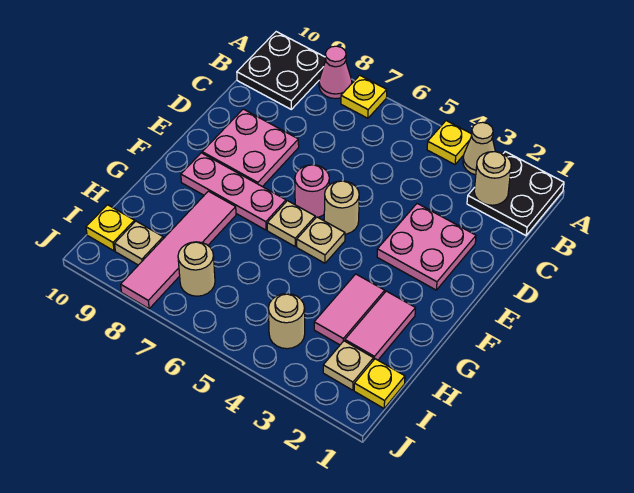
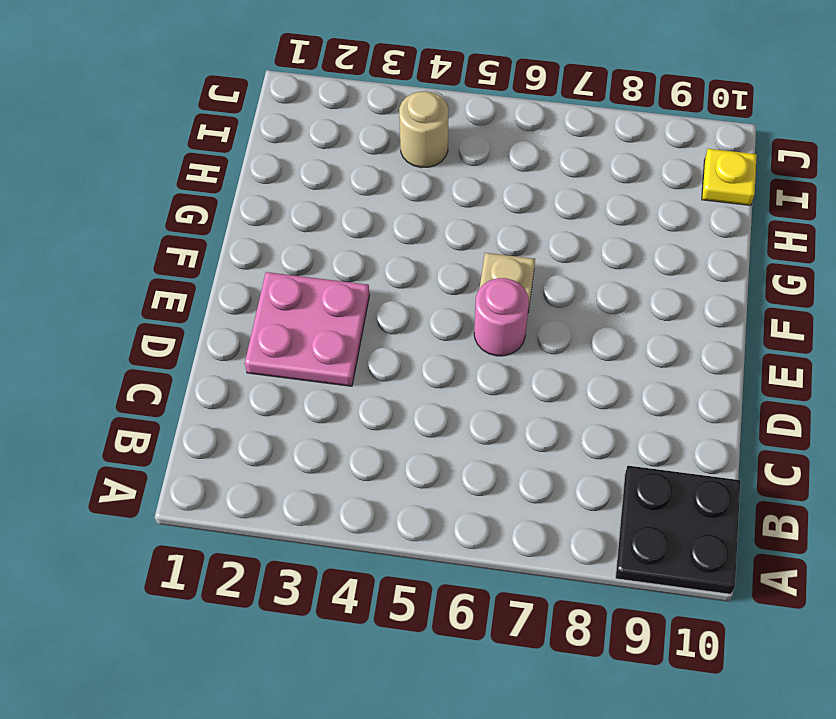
none -> black plate A1:B2 level 1
none -> tan cone A3 level 1
none -> yellow plate A4 level 1

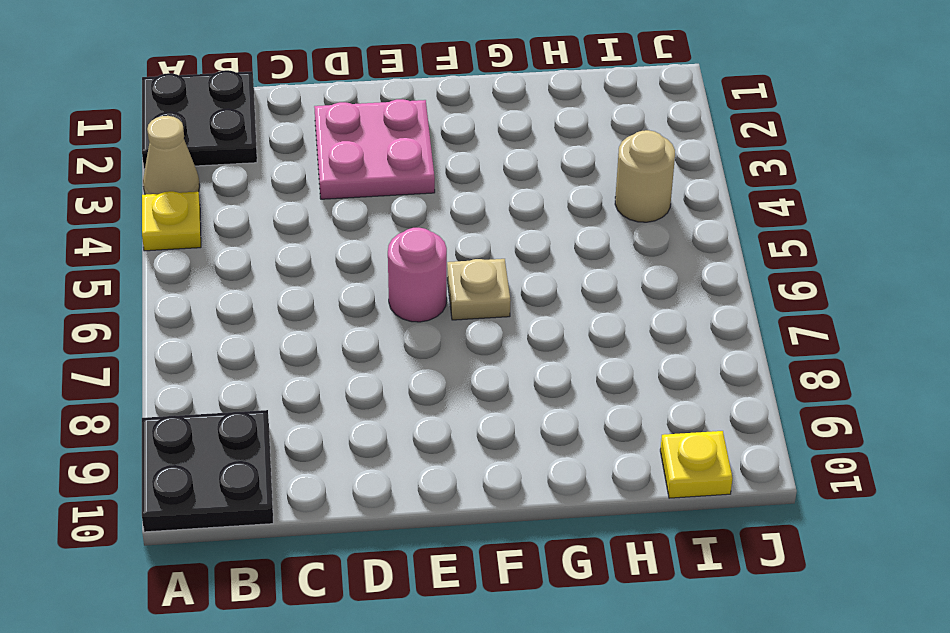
none -> yellow plate A7 level 1
none -> pink cone A8 level 1
none -> pink plate D8:E9 level 1

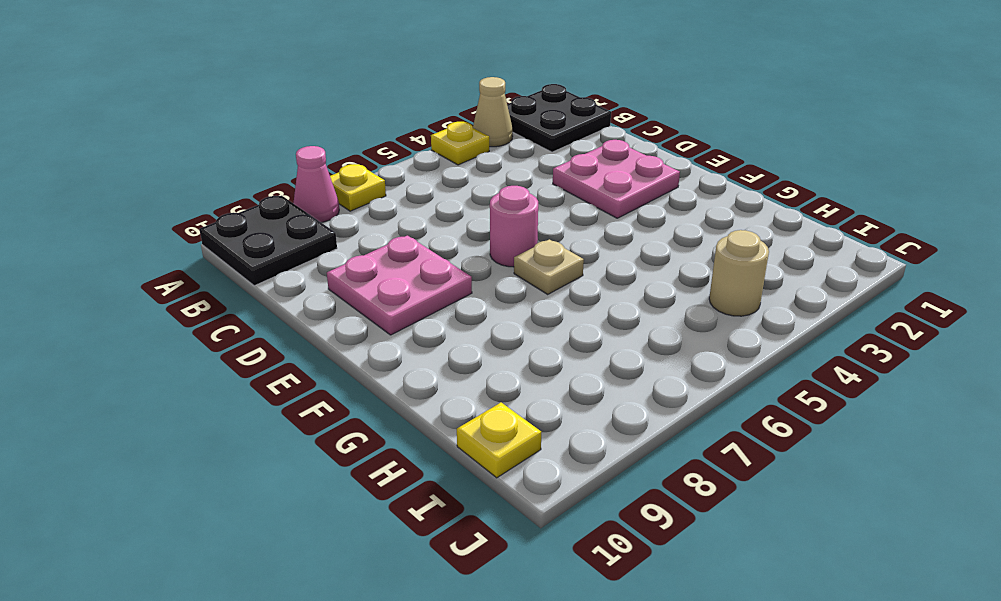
none -> tan round brick E5 level 1
none -> tan plate F5 level 1
none -> pink plate F7:F9 level 1

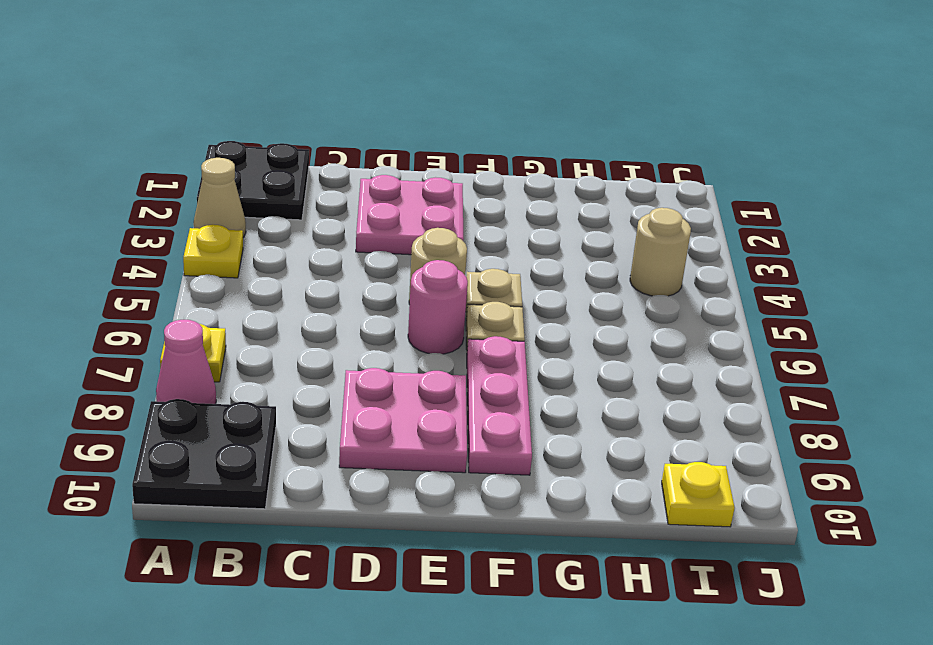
none -> pink tile G2:H2 level 1
none -> pink tile G3:H3 level 1
none -> pink tile G8:J8 level 1

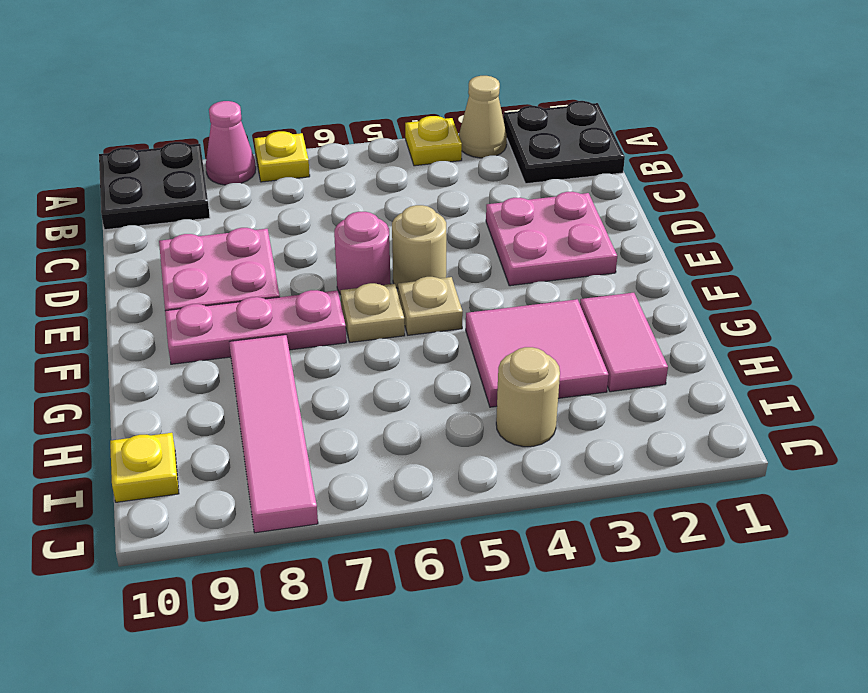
pink tile G3:H4 level 1 -> pink tile G3:H3 level 1
none -> yellow plate I1 level 1
none -> tan plate I2 level 1
none -> tan round brick I7 level 1

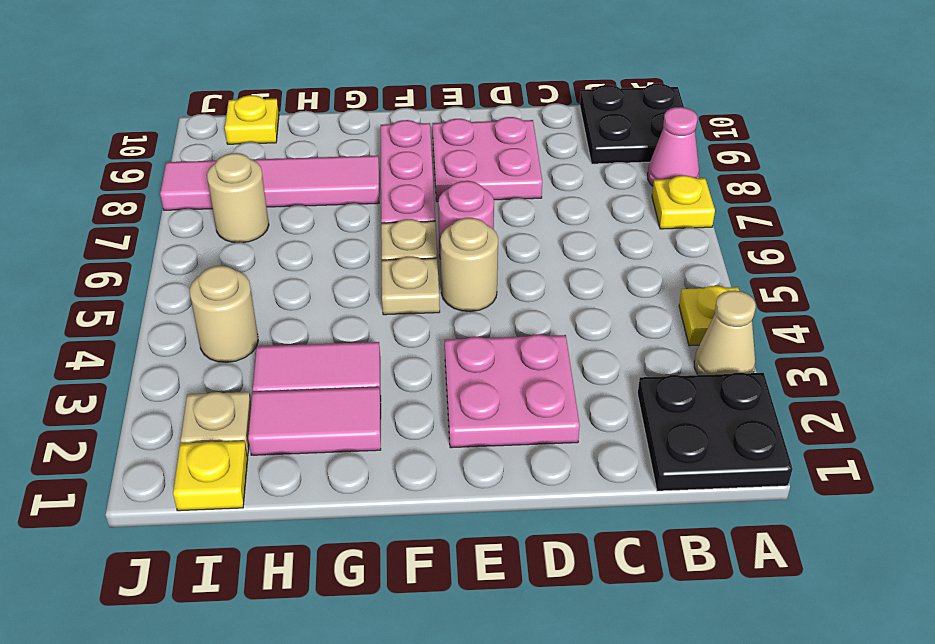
none -> tan plate I9 level 1
none -> tan round brick B2 level 2

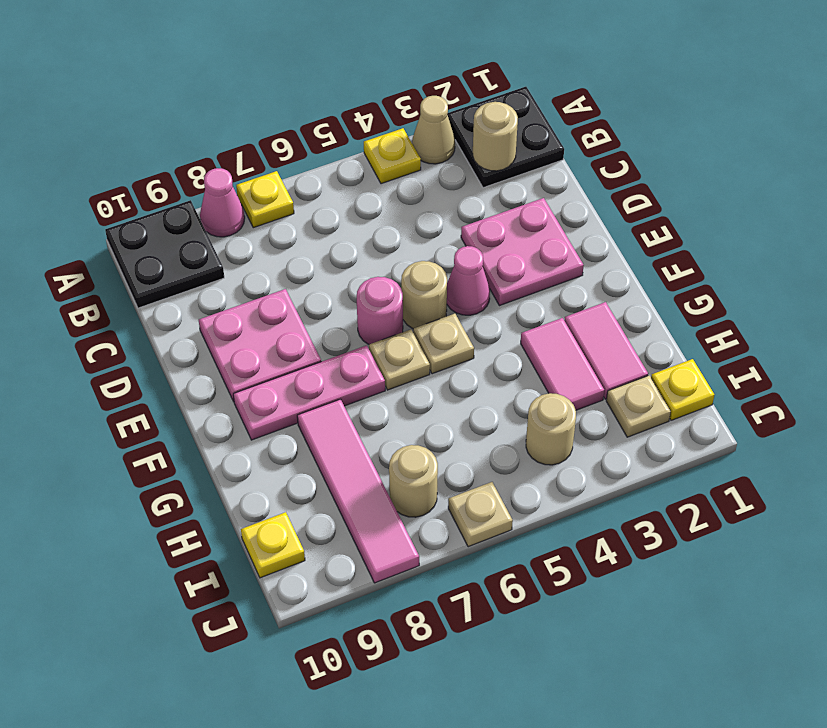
pink cone E4 level 1 -> none
tan plate J6 level 1 -> tan plate I9 level 1

